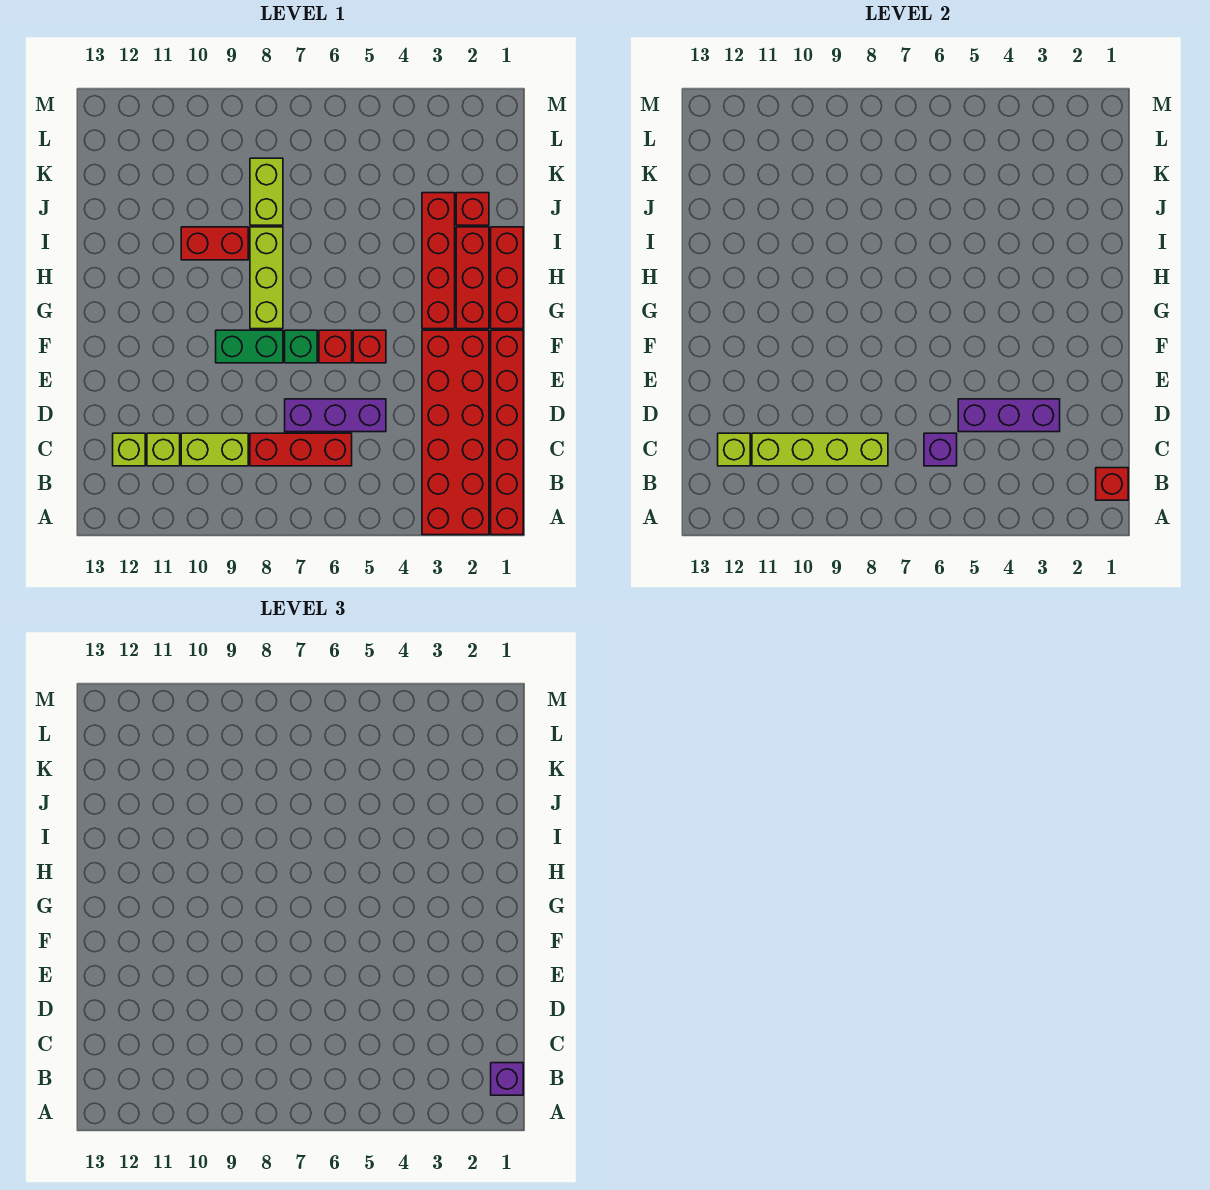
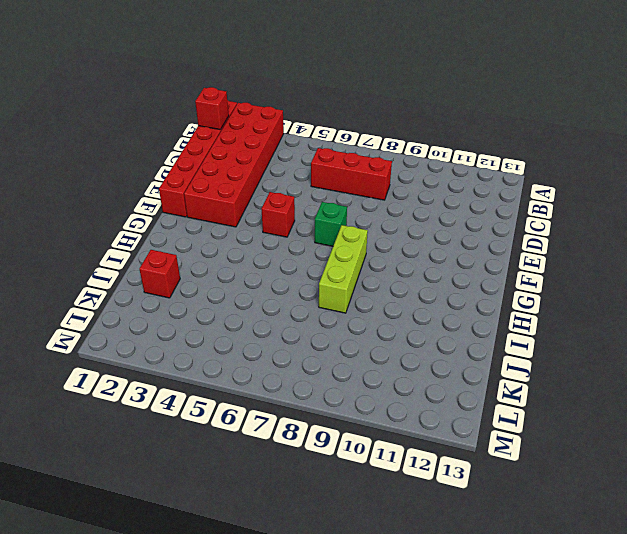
none -> lime brick C9:C10 level 1
none -> lime brick C11 level 1
none -> lime brick C12 level 1

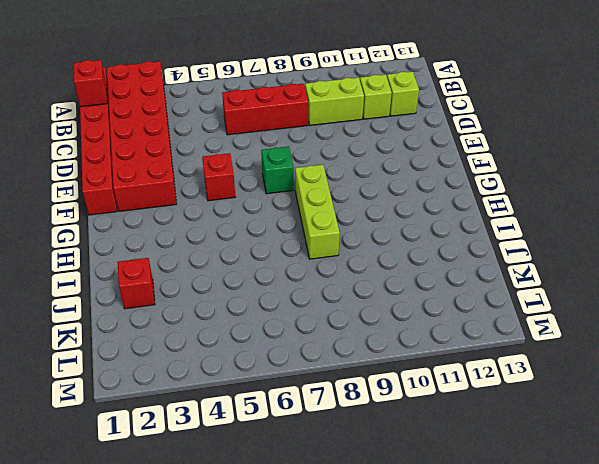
none -> purple brick D5:D7 level 1
none -> red brick F6 level 1
none -> green brick F8:F9 level 1

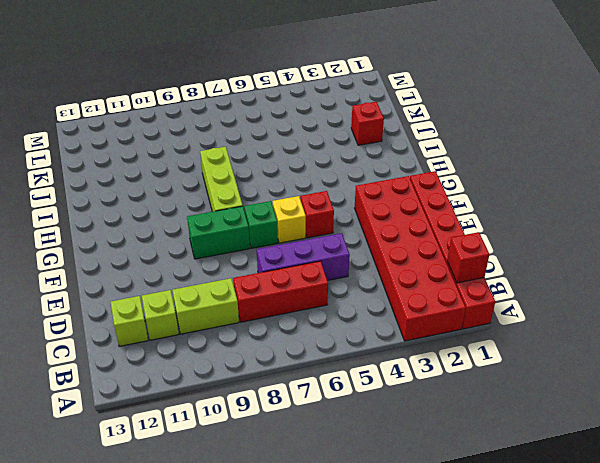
yellow brick F6 level 1 -> red brick F6 level 1
none -> red brick G1:I1 level 1
none -> red brick G2:I2 level 1
none -> red brick G3:J3 level 1

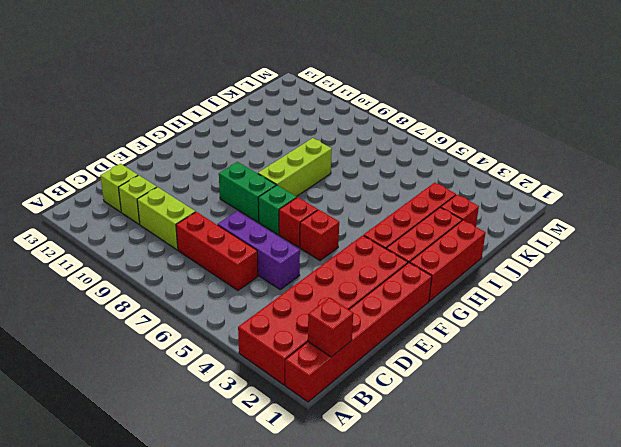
none -> red brick I9:I10 level 1
none -> lime brick J8:K8 level 1
none -> purple brick C6 level 2

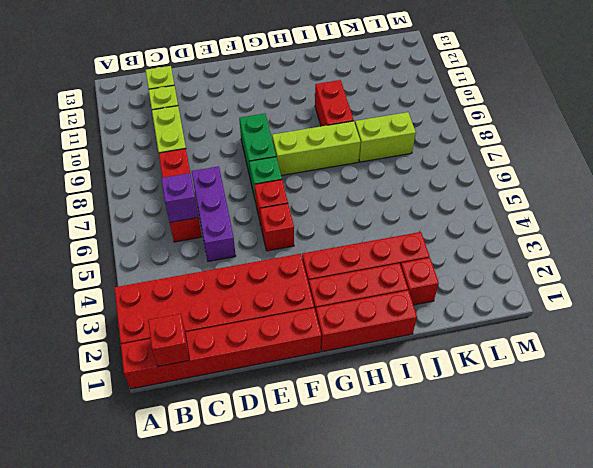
none -> lime brick C8:C11 level 2
none -> lime brick C12 level 2
none -> purple brick D3:D5 level 2

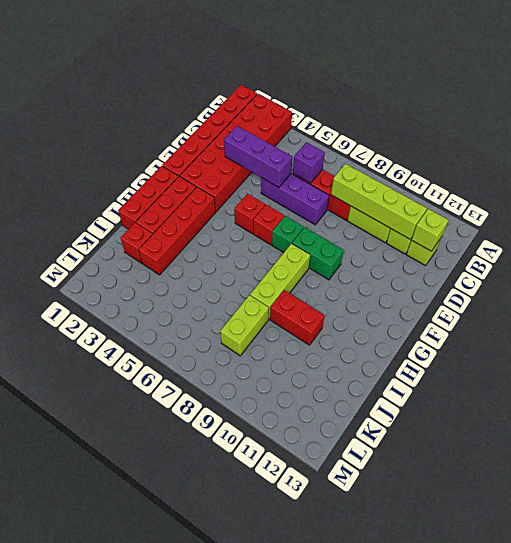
none -> red brick B1 level 2
none -> purple brick B1 level 3

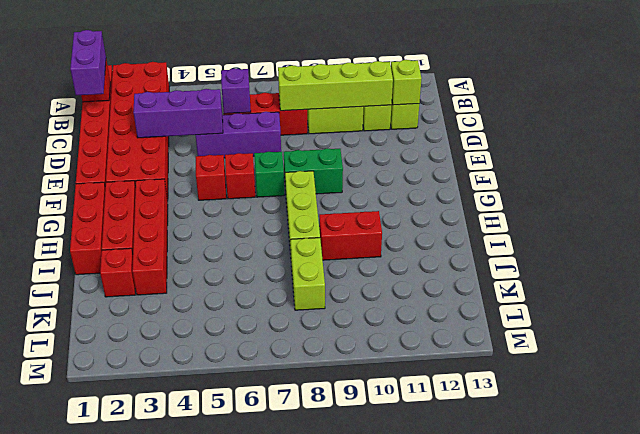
purple brick B1:C1 level 3 -> purple brick B1 level 3

